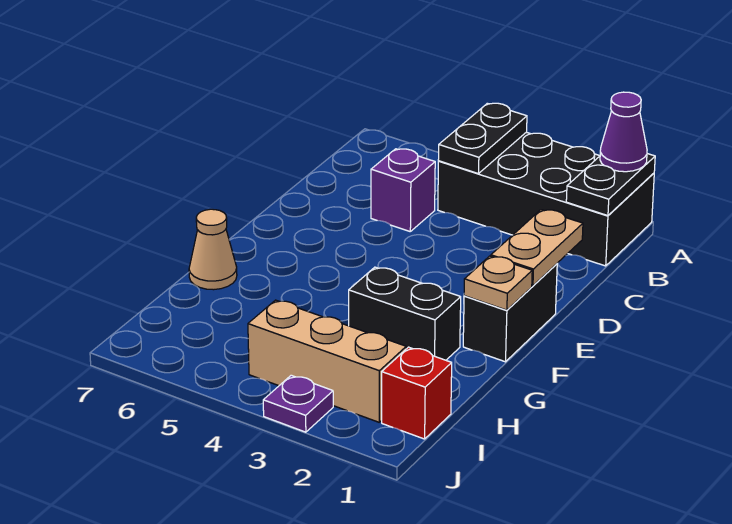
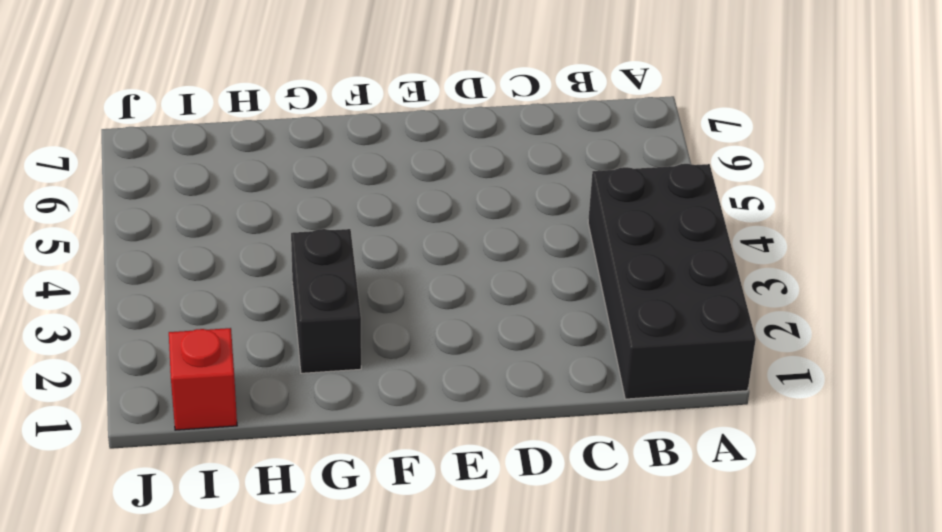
none -> purple brick C5 level 1
none -> black brick E1:F1 level 1
none -> tan cone G7 level 1

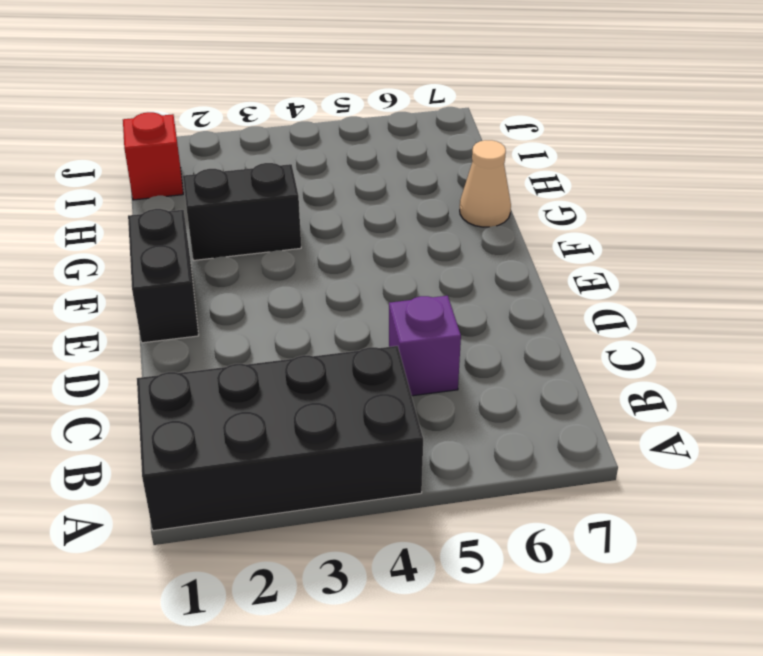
none -> tan brick I2:I4 level 1
none -> purple plate J3 level 1
none -> black plate A1:B1 level 2

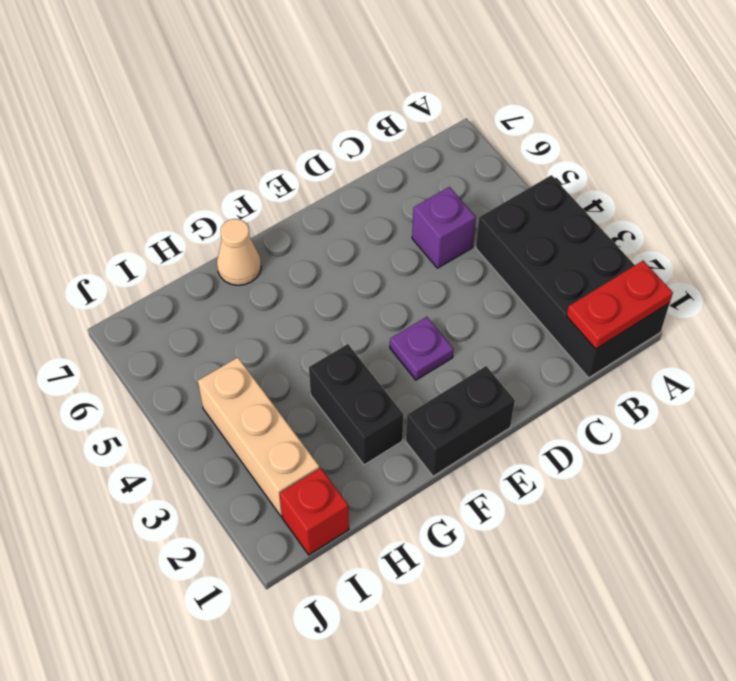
red plate A1:B1 level 2 -> black plate A1:B1 level 2
purple plate E3 level 1 -> purple plate J3 level 1
none -> black plate A4:B4 level 2
none -> tan plate D1:E1 level 2
none -> tan plate F1 level 2

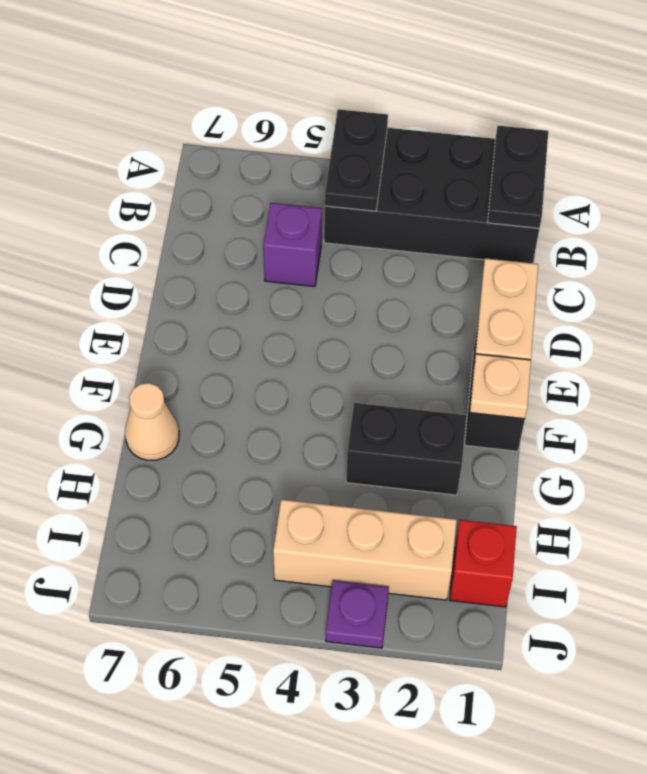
none -> purple cone A1 level 3

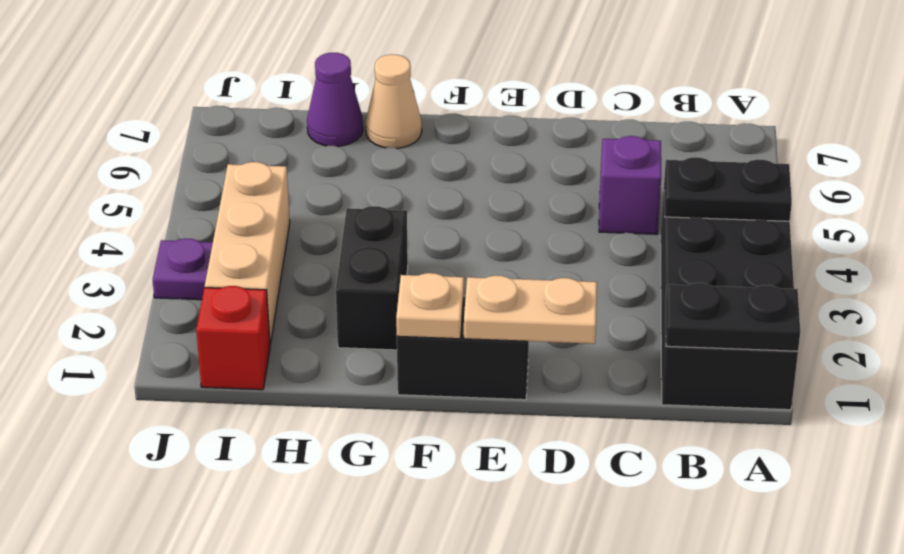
purple cone H7 level 1 -> purple cone A1 level 3

